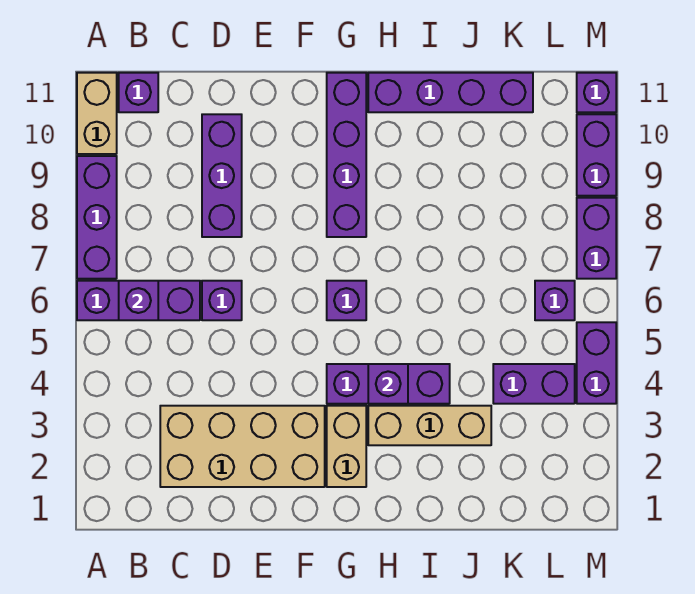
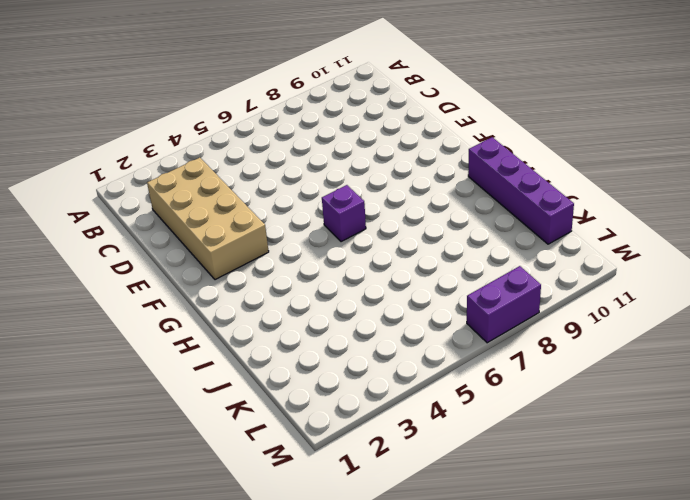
none -> purple brick A6:C6 level 1
none -> purple brick A7:A9 level 1
none -> tan brick A10:A11 level 1

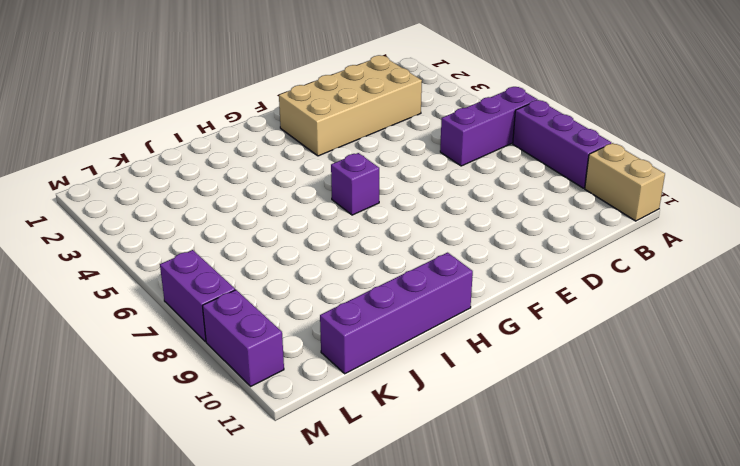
none -> purple brick B11 level 1
none -> purple brick D6 level 1
none -> purple brick D8:D10 level 1

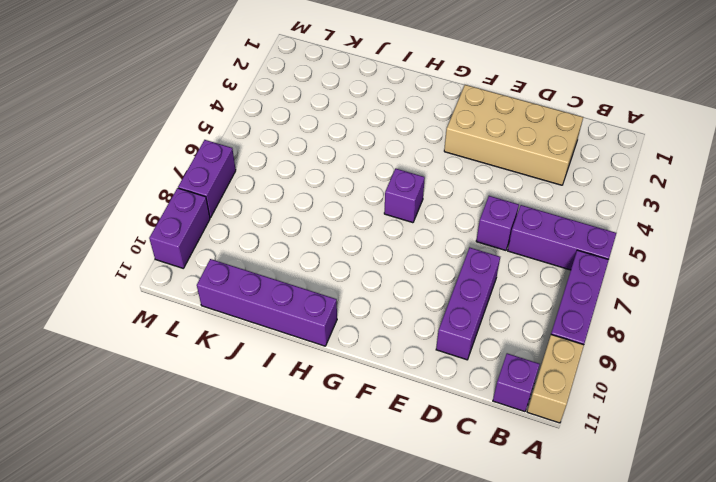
none -> tan brick G2:G3 level 1
none -> purple brick G4:I4 level 1
none -> purple brick G8:G11 level 1

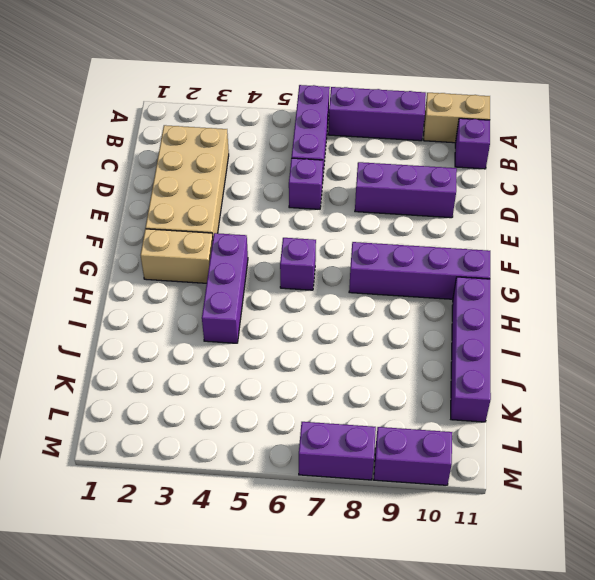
none -> tan brick H3:J3 level 1
none -> purple brick K4:L4 level 1
none -> purple brick L6 level 1

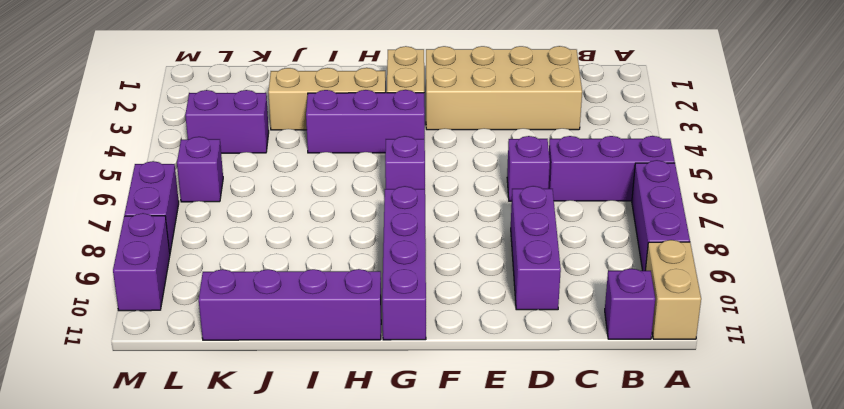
none -> purple brick M4:M5 level 1
none -> purple brick M11 level 1
none -> purple brick B6 level 2

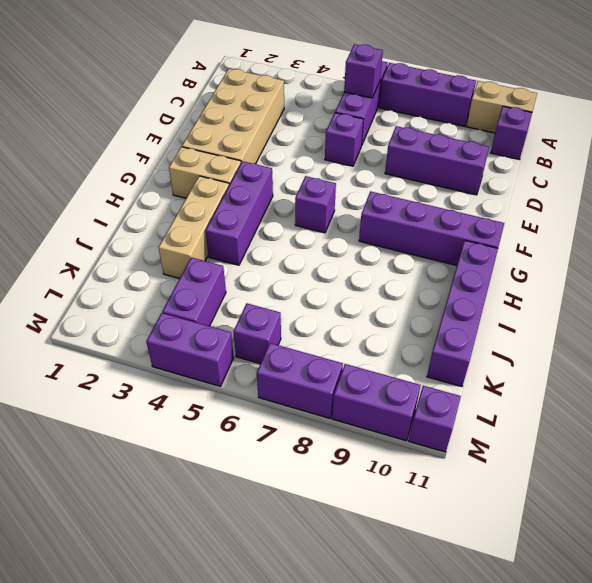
none -> purple brick H4 level 2

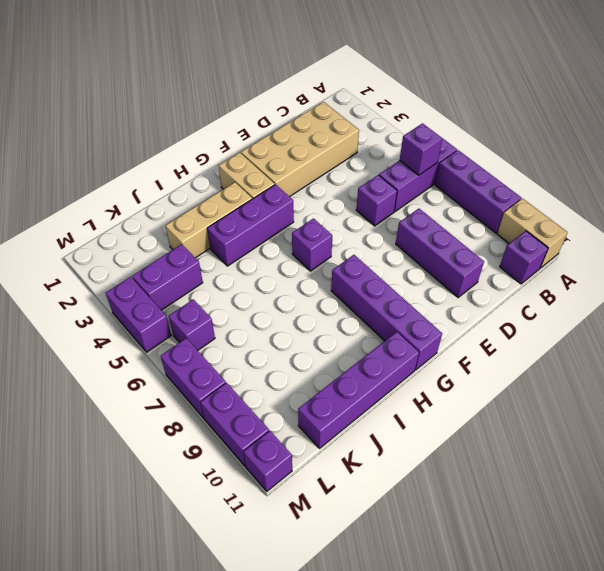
none -> purple brick H4 level 2

